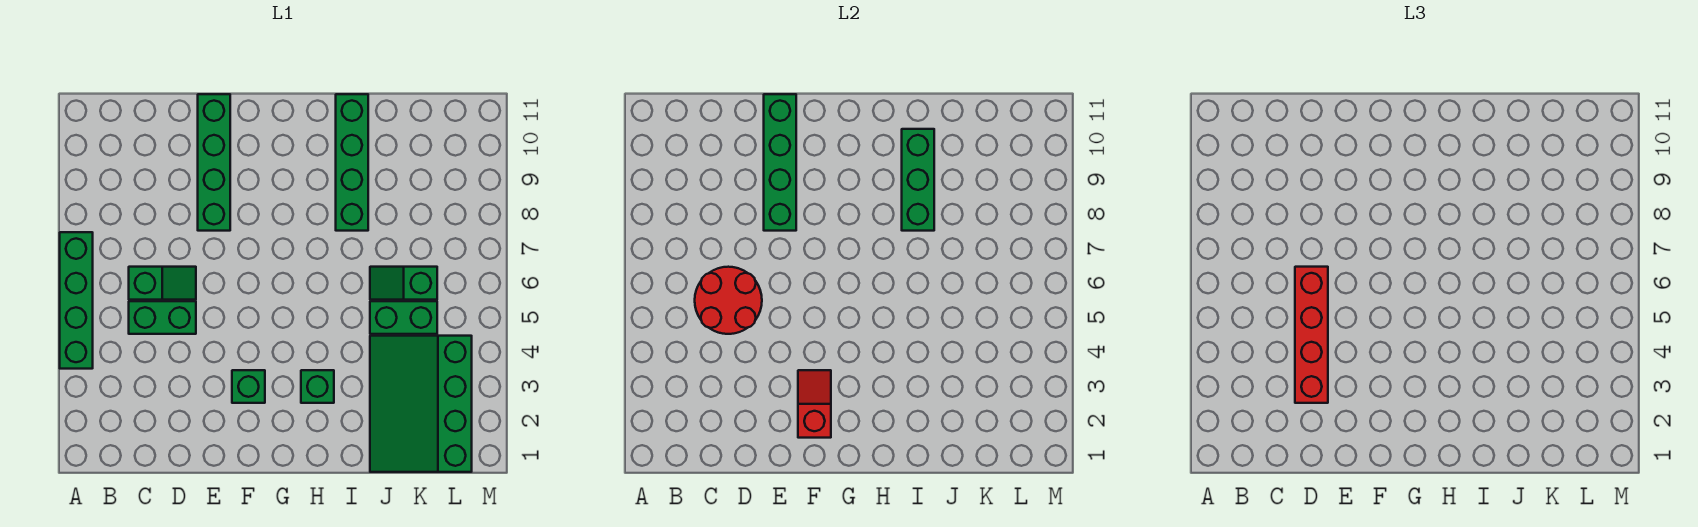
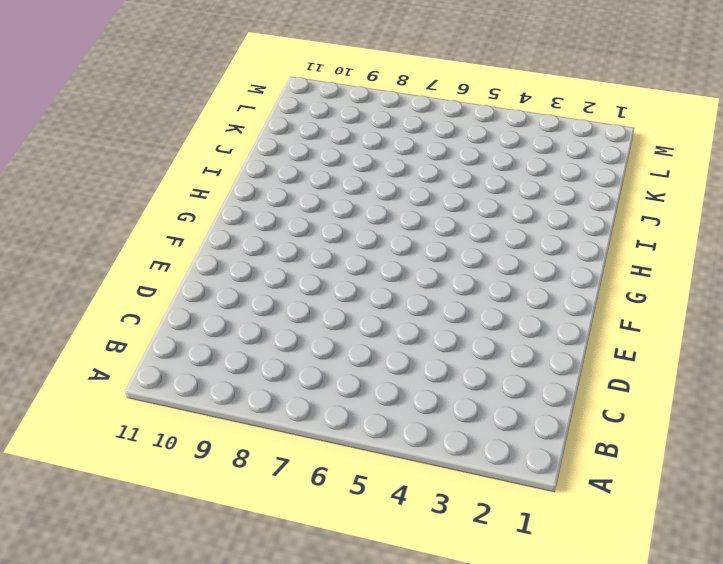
none -> green brick A4:A7 level 1
none -> green brick C5:D5 level 1
none -> green slope C6:D6 level 1 top C

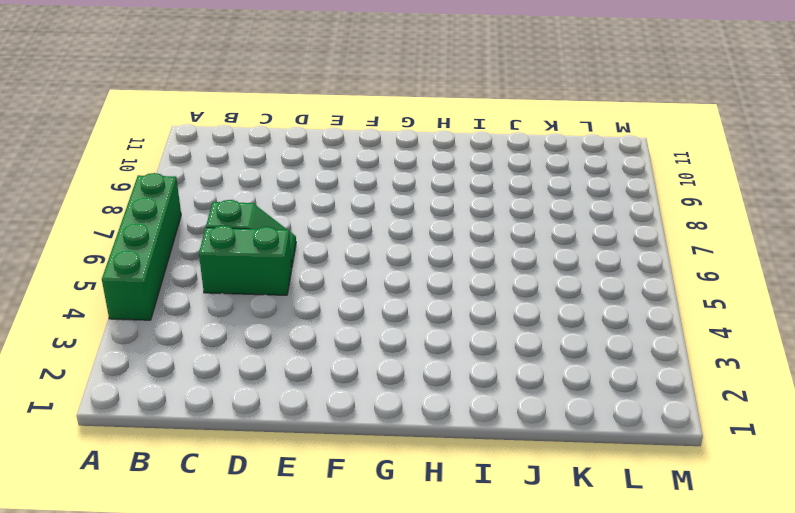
none -> green brick E8:E11 level 1
none -> green brick F3 level 1
none -> green brick H3 level 1

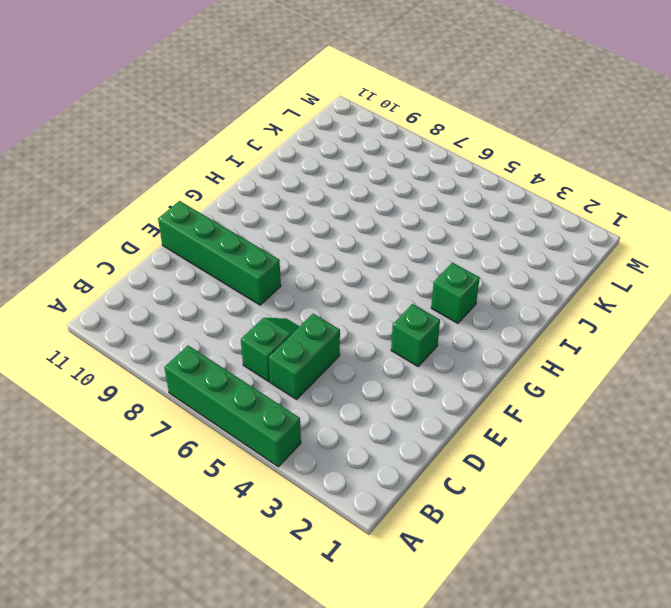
none -> green brick I8:I11 level 1
none -> green slope J1:L4 level 1 top L
none -> green brick J5:K5 level 1

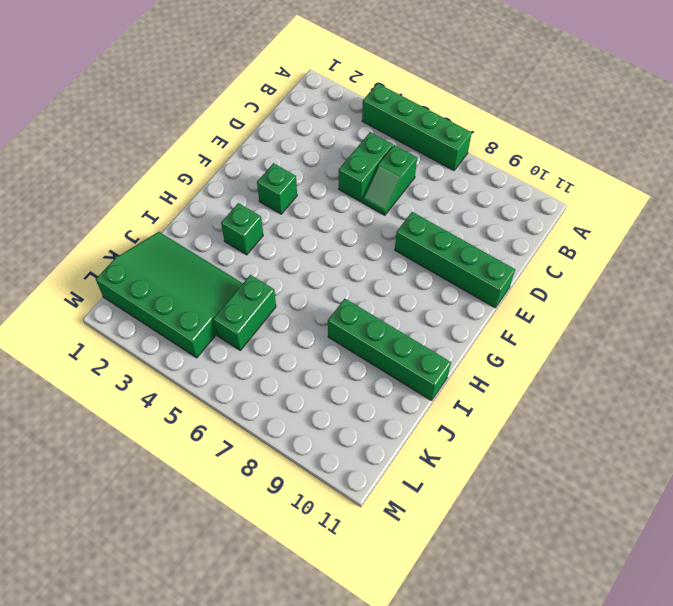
none -> green slope J6:K6 level 1 top K
none -> red round brick C5:D6 level 2
none -> green brick E8:E11 level 2

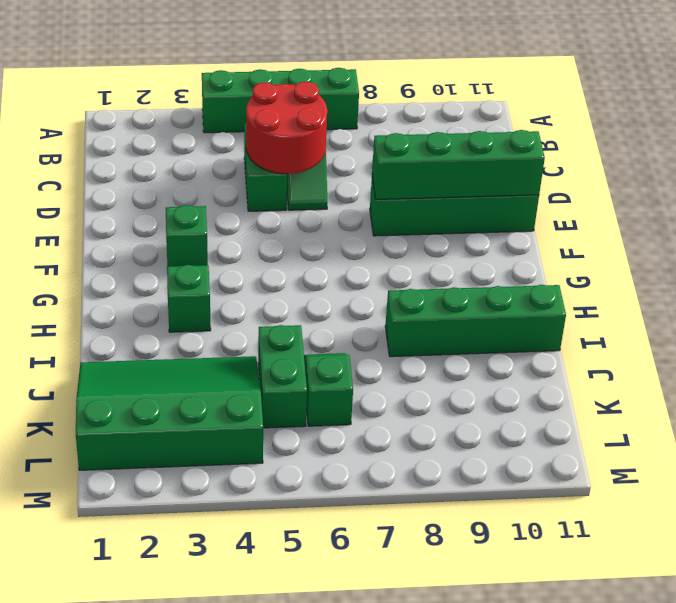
none -> red slope F2:F3 level 2 top 2
none -> green brick I8:I10 level 2
none -> red brick D3:D6 level 3

